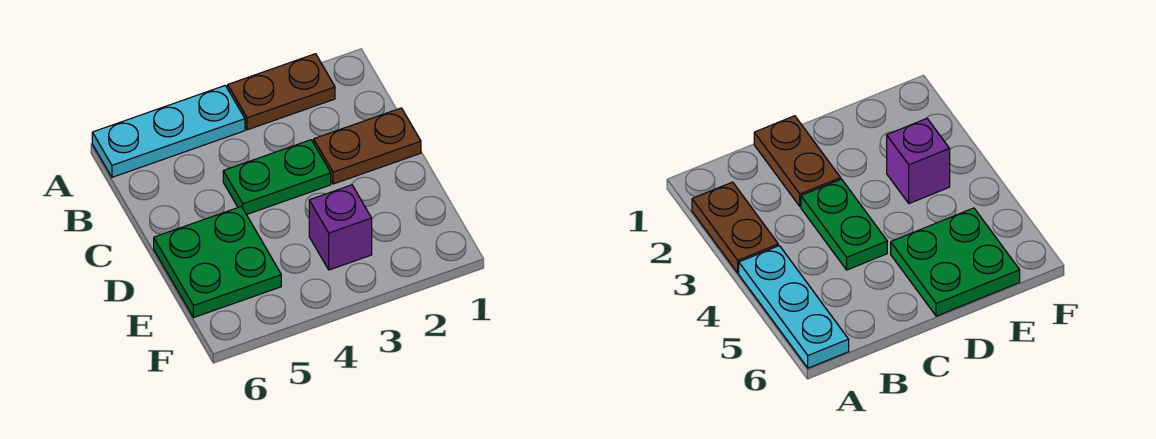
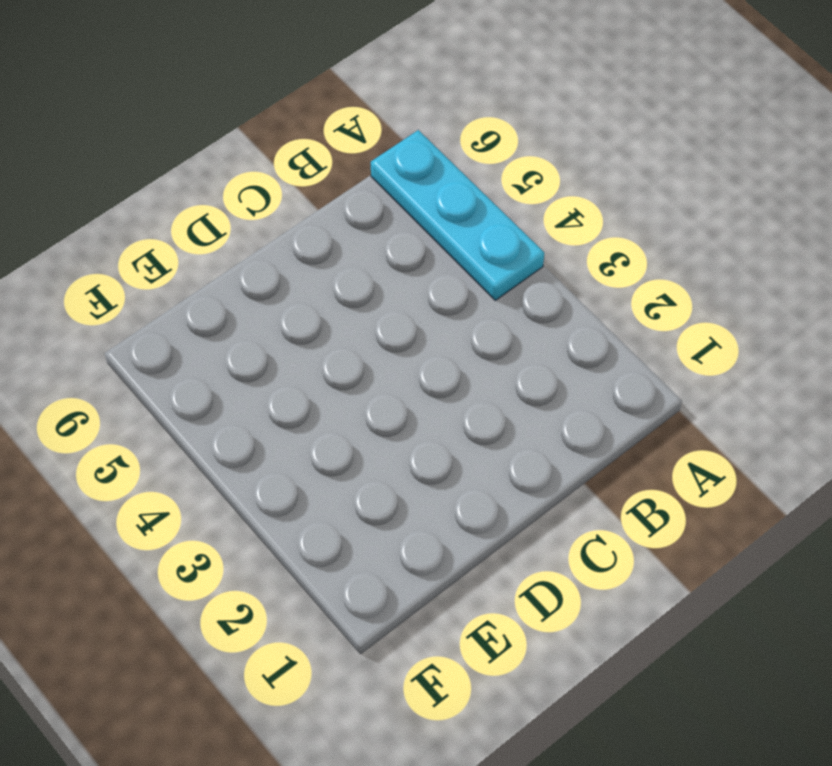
none -> brown plate A2:A3 level 1
none -> brown plate C1:C2 level 1

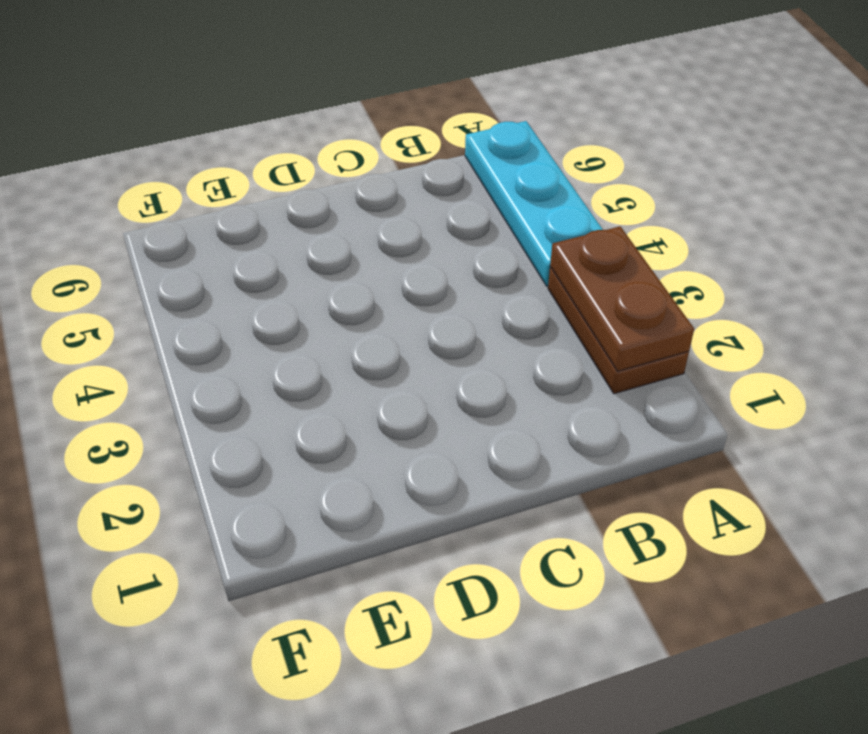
brown plate A2:A3 level 2 -> brown plate C1:C2 level 1
none -> green plate C3:C4 level 1
none -> green plate D5:E6 level 1

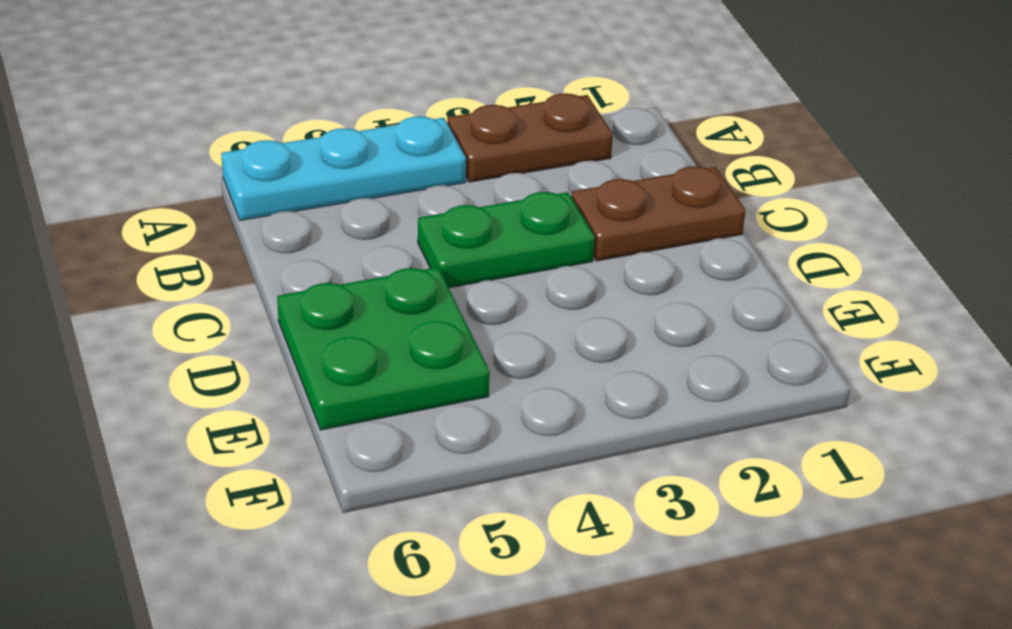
none -> purple brick E3 level 1

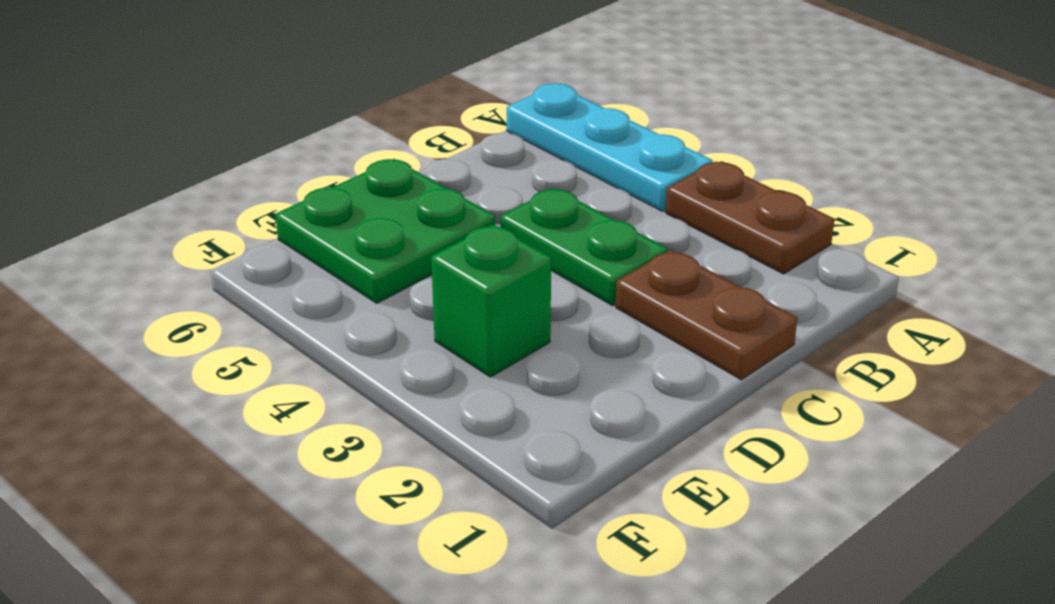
green brick E3 level 1 -> purple brick E3 level 1

